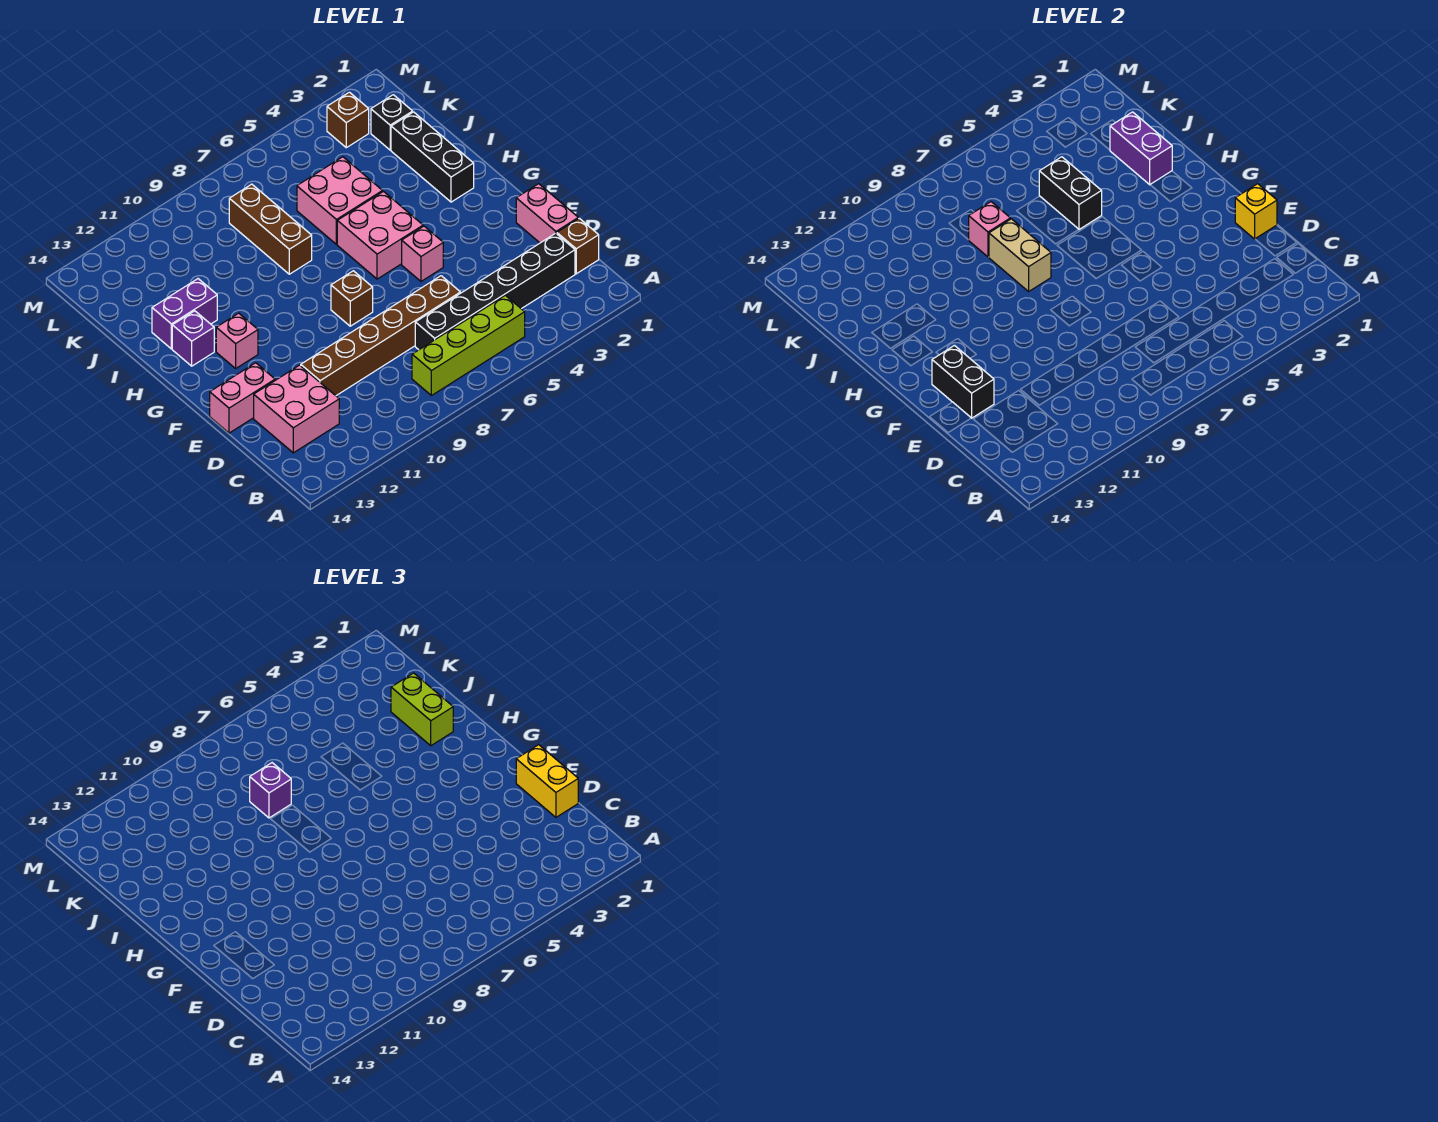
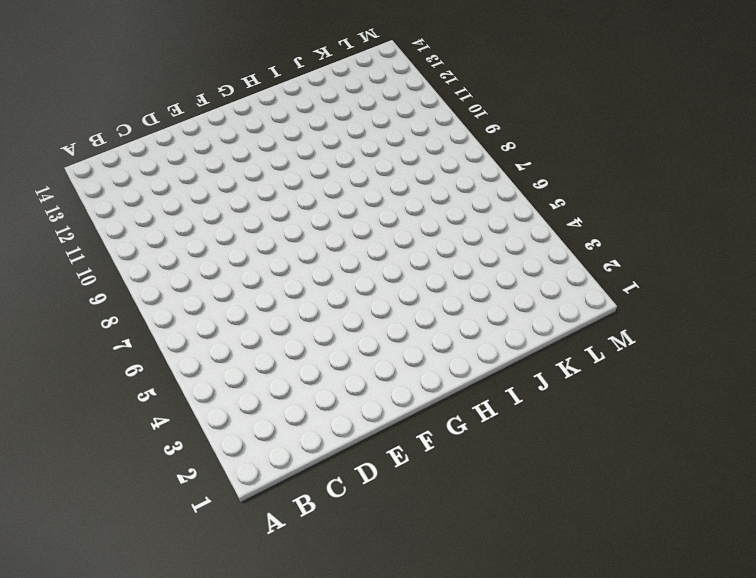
none -> lime brick B5:B8 level 1
none -> brown brick C1 level 1
none -> black brick C2:C7 level 1

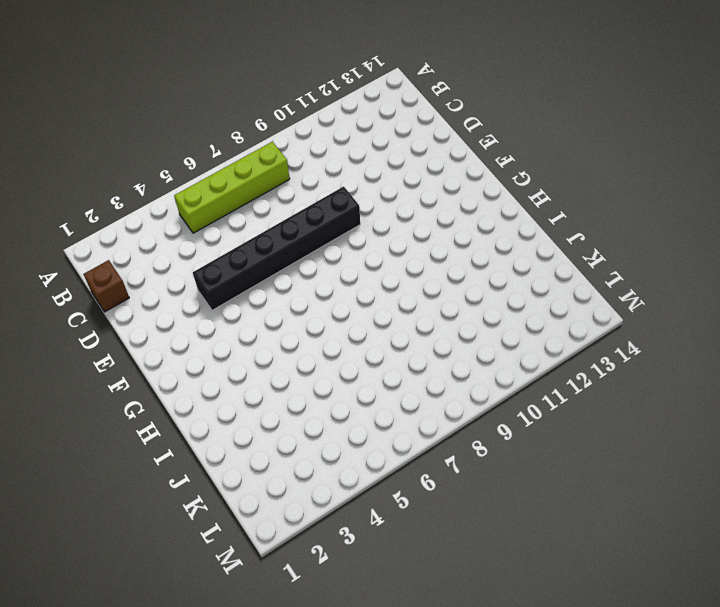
black brick E4:E9 level 1 -> black brick C2:C7 level 1
none -> pink brick C12:D13 level 1
none -> pink brick D1:E1 level 1
none -> brown brick D6:D11 level 1

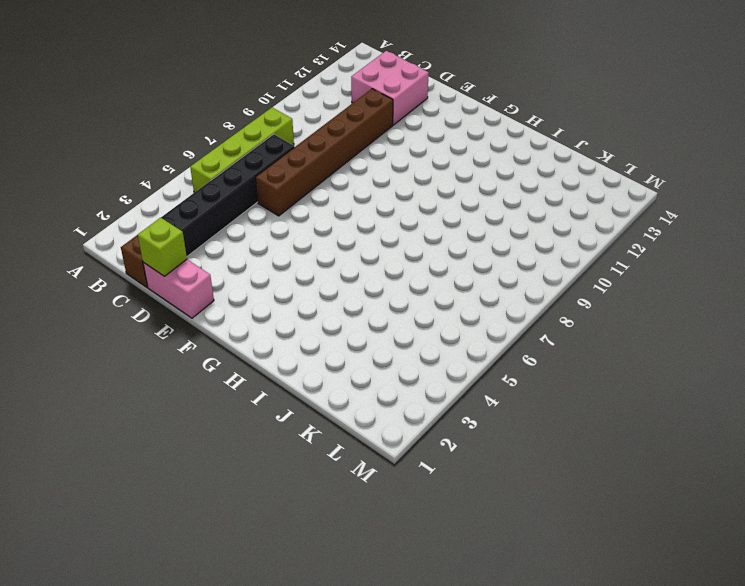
lime brick D1 level 2 -> none
none -> pink brick E13:E14 level 1
none -> pink brick F5 level 1
none -> brown brick F8 level 1

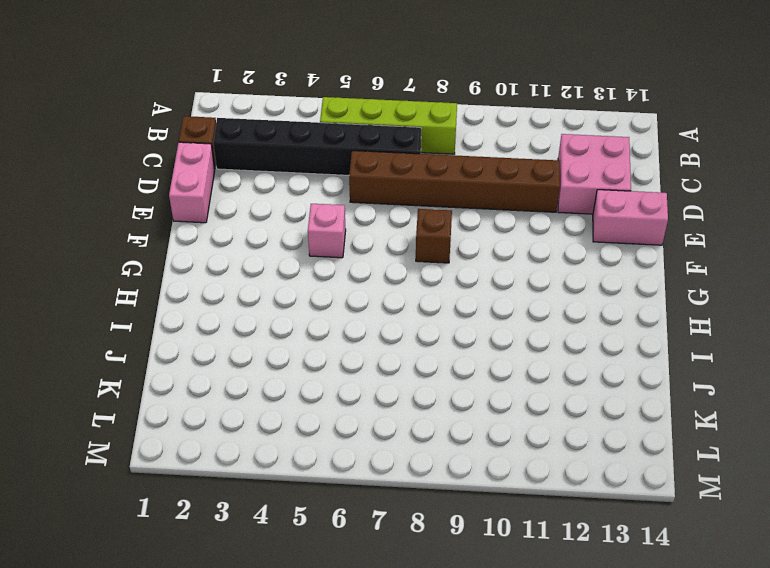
none -> pink brick G5:H6 level 1
none -> pink brick G12 level 1
none -> black brick H2:J2 level 1

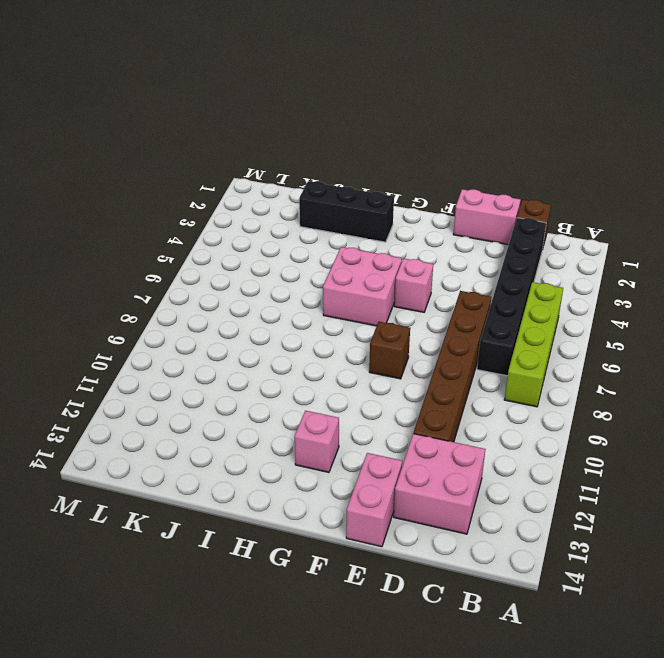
none -> purple brick H13 level 1
none -> pink brick I5:J6 level 1
none -> brown brick I8:K8 level 1

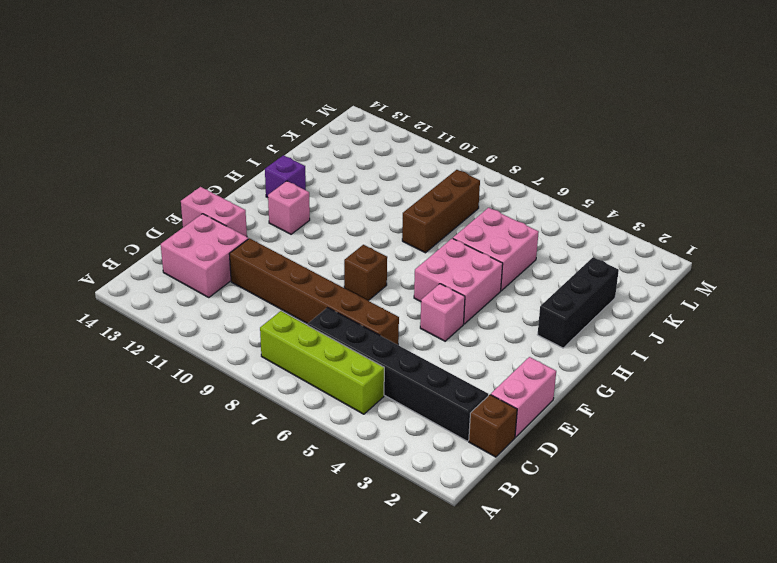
none -> purple brick I12:I13 level 1
none -> black brick K2 level 1
none -> brown brick L3 level 1

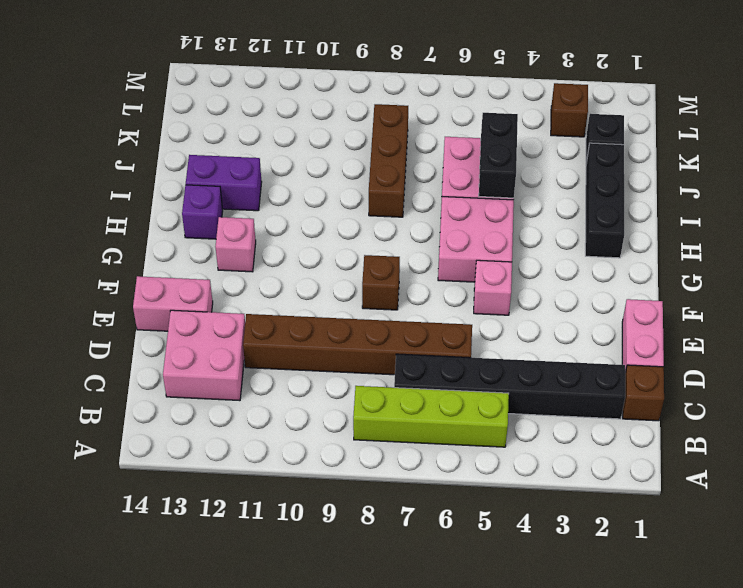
none -> yellow brick E1 level 2
none -> black brick E13:F13 level 2
none -> tan brick H8:I8 level 2

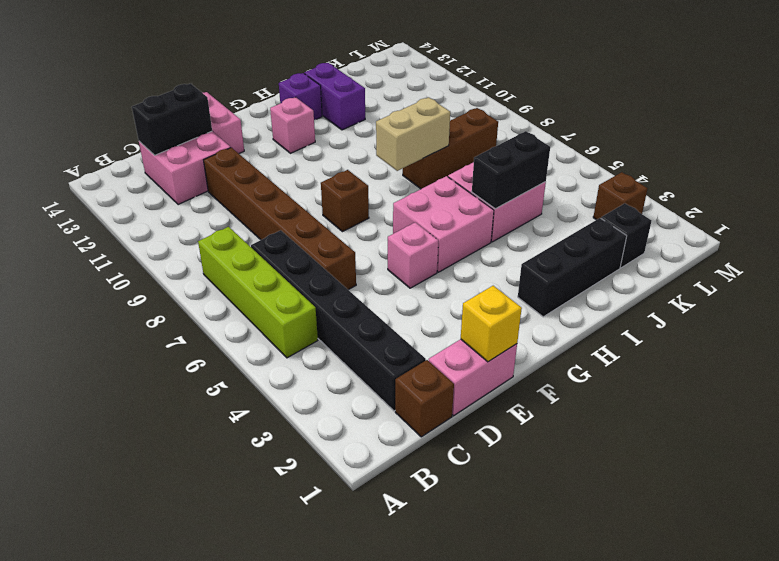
black brick C13:D13 level 2 -> black brick E13:F13 level 2
none -> purple brick I2:J2 level 2
none -> pink brick J8 level 2
none -> yellow brick D1:E1 level 3

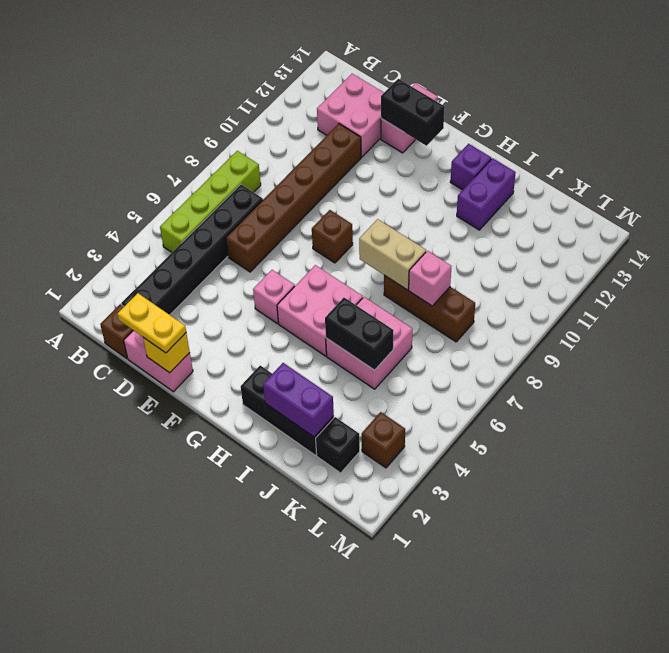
yellow plate D1:E1 level 3 -> yellow brick D1:E1 level 3
none -> pink brick G12 level 1
none -> lime brick I2:J2 level 3
none -> purple brick J8 level 3

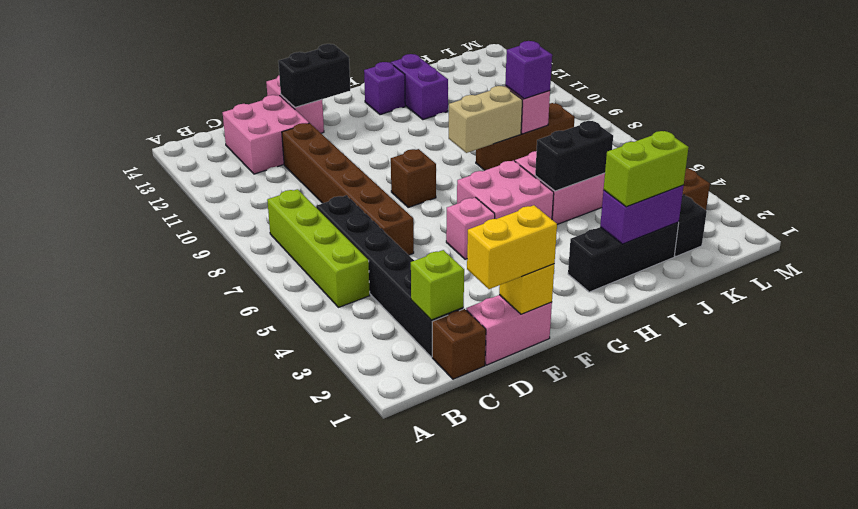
lime brick C2 level 2 -> none
none -> pink brick G12 level 1

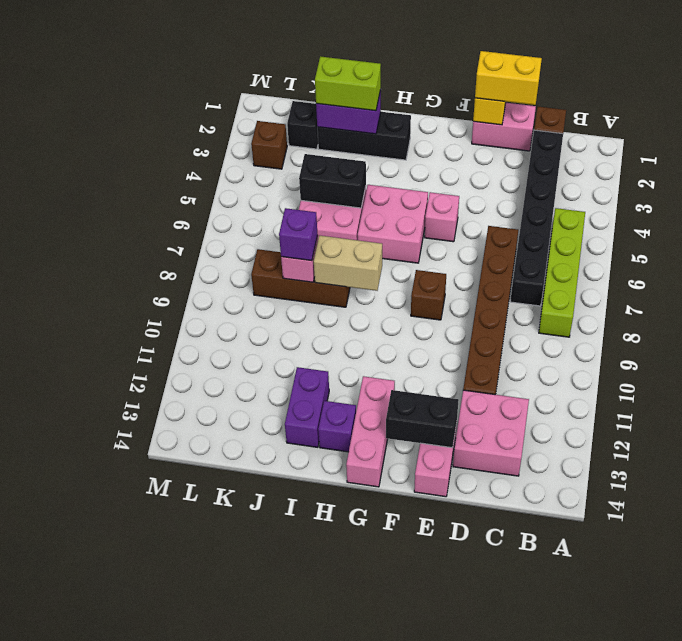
pink brick G12:G14 level 1 -> pink brick G12 level 1

